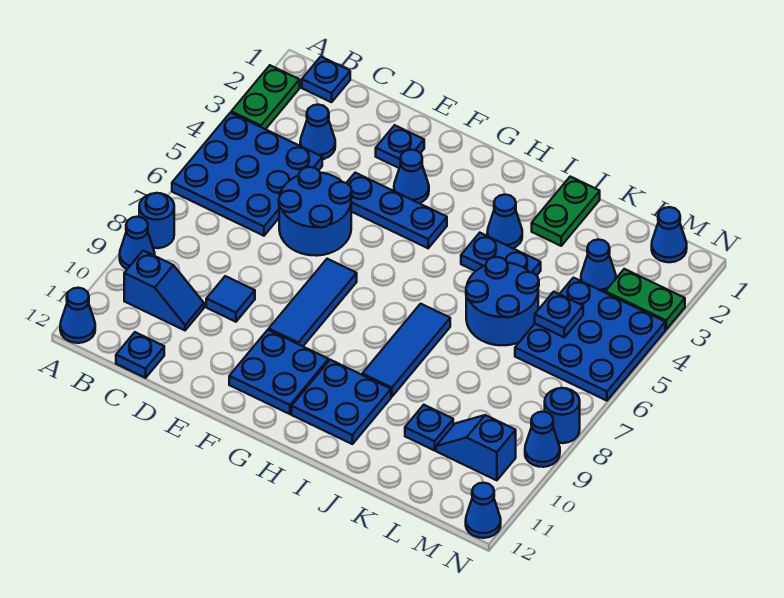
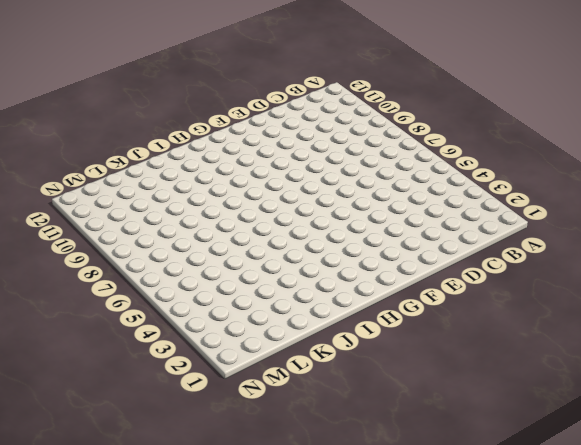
none -> green plate A2:A3 level 1
none -> blue plate A4:C6 level 1
none -> blue round brick A8 level 1
none -> blue cone A9 level 1

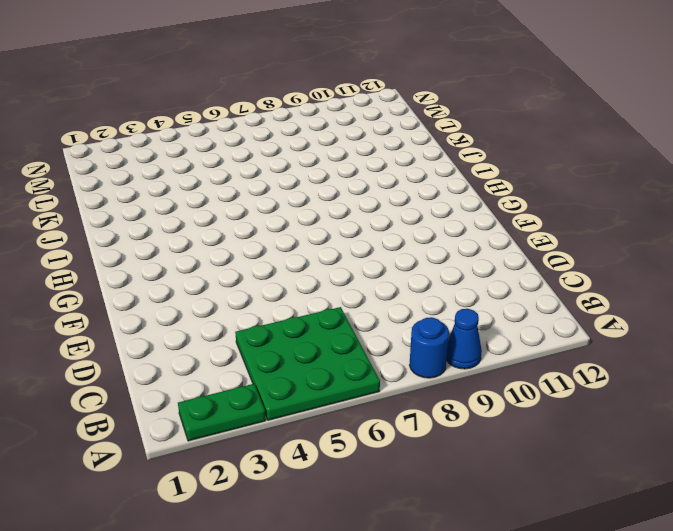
green plate A4:C6 level 1 -> blue plate A4:C6 level 1
none -> blue cone A12 level 1
none -> blue plate B1 level 1
none -> blue slope B10:C10 level 1 top B
none -> blue cone C3 level 1

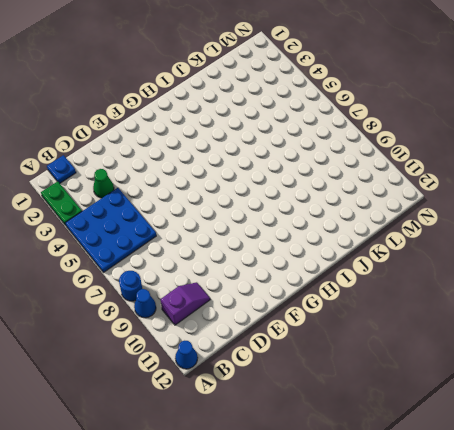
purple slope B10:C10 level 1 top B -> blue slope B10:C10 level 1 top B
green cone C3 level 1 -> blue cone C3 level 1
none -> blue plate C12 level 1
none -> blue round brick D5:E6 level 1
none -> blue tile D9 level 1
none -> blue plate E2 level 1

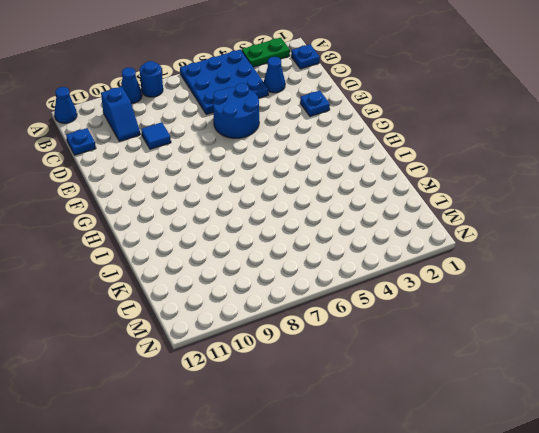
none -> blue plate E4:G4 level 1
none -> blue cone F3 level 1
none -> blue tile F7:F9 level 1
none -> blue plate F10:G11 level 1

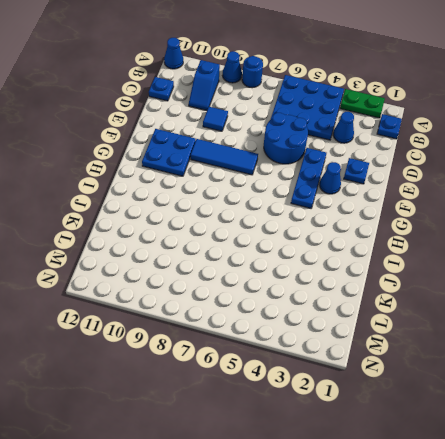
none -> blue plate H10:I11 level 1
none -> blue cone I3 level 1
none -> blue plate I4:J4 level 1
none -> blue tile I7:I9 level 1

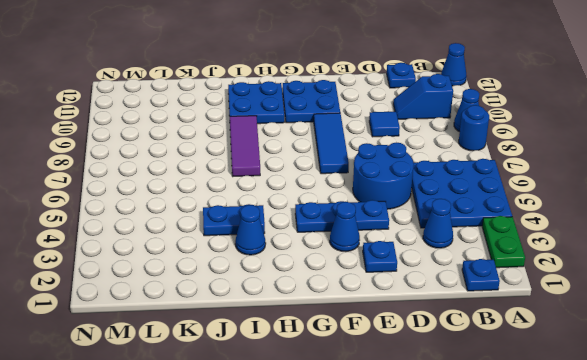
purple tile I7:I9 level 1 -> blue tile I7:I9 level 1
none -> green plate J1:J2 level 1
none -> blue round brick J5:K6 level 1
none -> blue plate K10 level 1
none -> blue cone L3 level 1

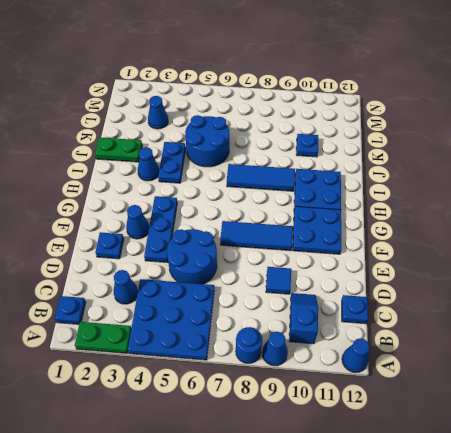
none -> blue plate L4:N6 level 1
none -> blue slope L10:M10 level 1 top M
none -> blue cone M1 level 1
none -> green plate M3:N3 level 1

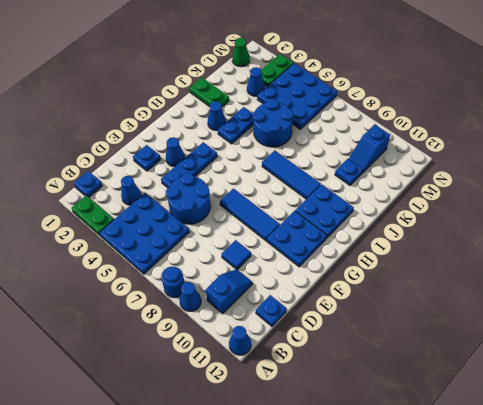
green cone M1 level 1 -> blue cone M1 level 1
none -> blue round brick N8 level 1
none -> blue cone N9 level 1
none -> blue cone N12 level 1
none -> blue plate L5 level 2

